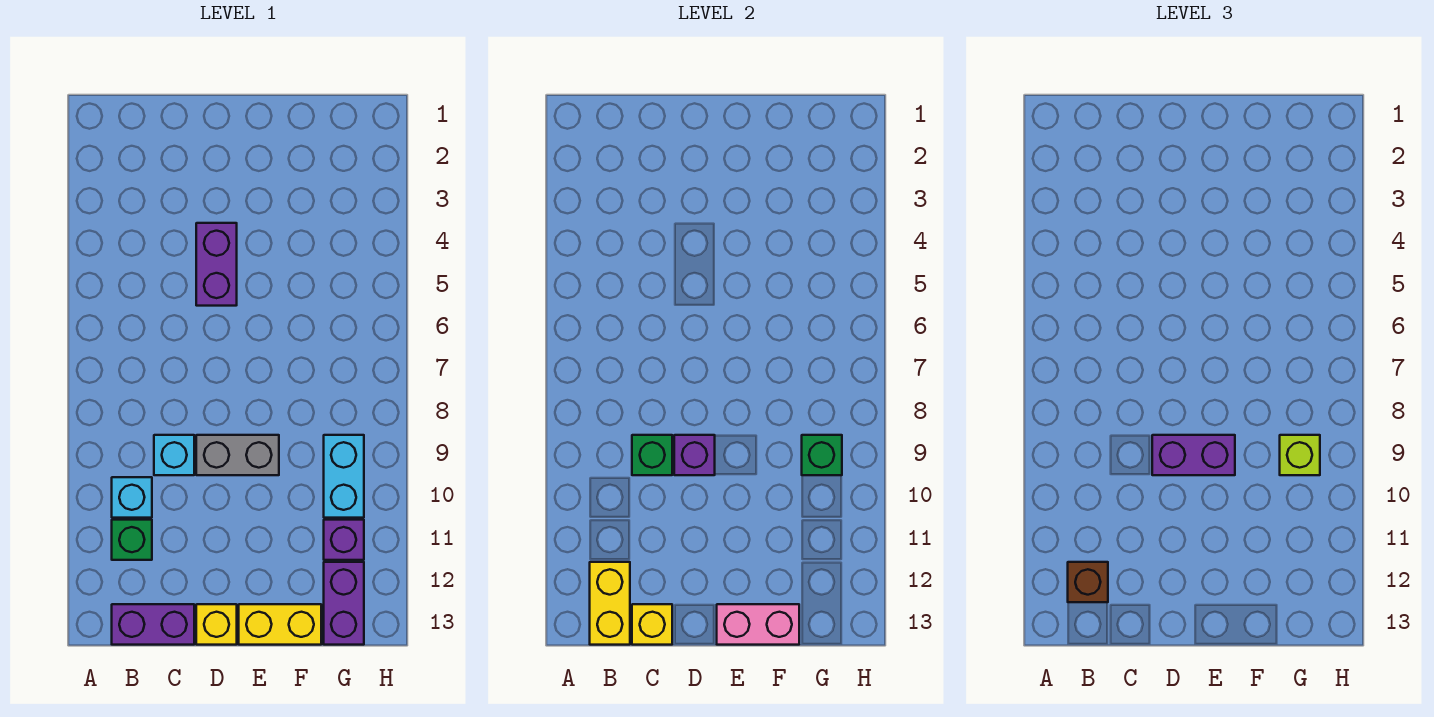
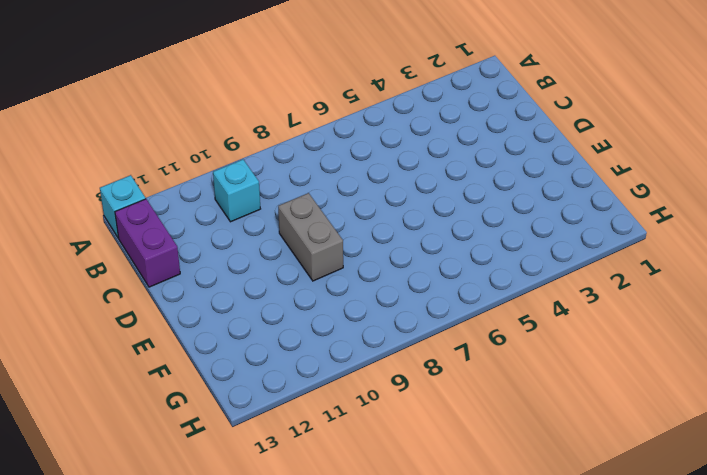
cyan brick A13 level 1 -> cyan brick C9 level 1
none -> green brick B11 level 1
none -> purple brick D4:D5 level 1
none -> yellow brick D13 level 1

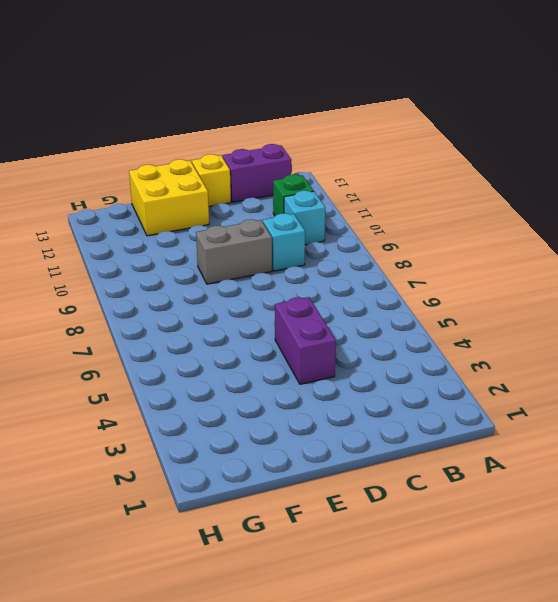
yellow brick E12:F13 level 1 -> yellow brick E13:F13 level 1
none -> cyan brick G9:G10 level 1
none -> purple brick G11 level 1
none -> purple brick G12:G13 level 1

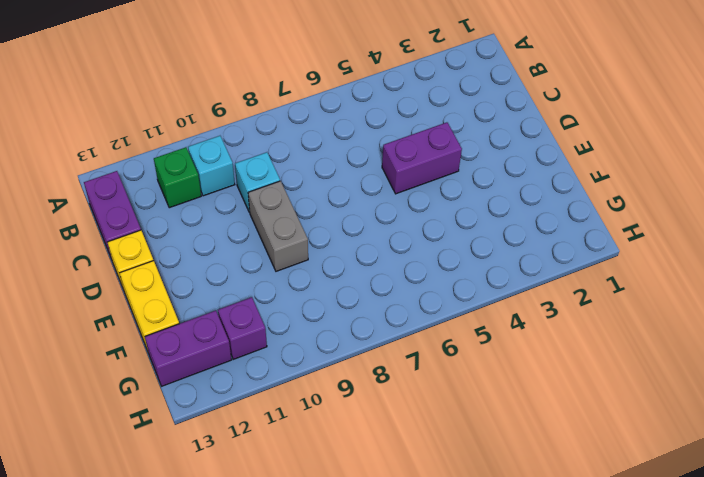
none -> cyan brick G9:G10 level 1
none -> yellow brick B12:B13 level 2
none -> green brick C9 level 2

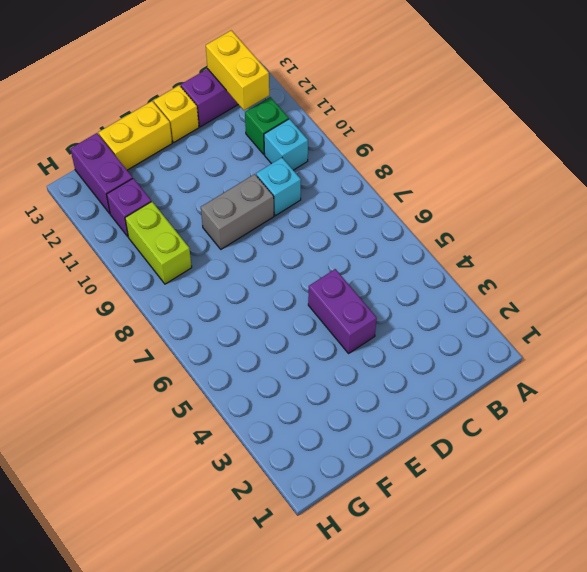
lime brick G9:G10 level 1 -> cyan brick G9:G10 level 1
none -> green brick C9 level 2
none -> yellow brick C13 level 2
none -> purple brick D9 level 2

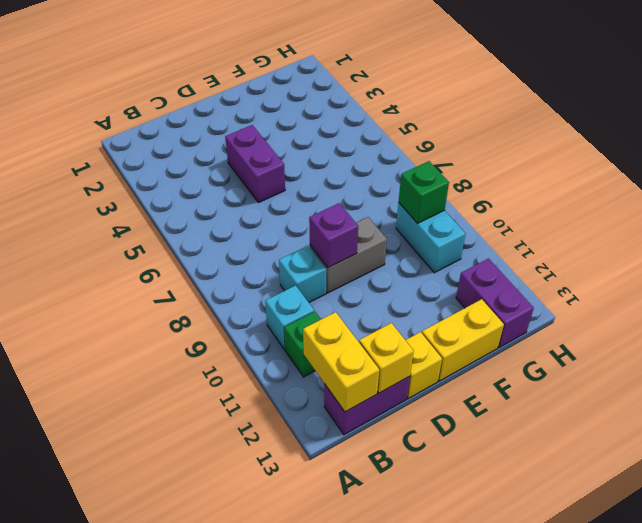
none -> purple brick G11 level 1
none -> green brick C9 level 2
none -> pink brick E13:F13 level 2

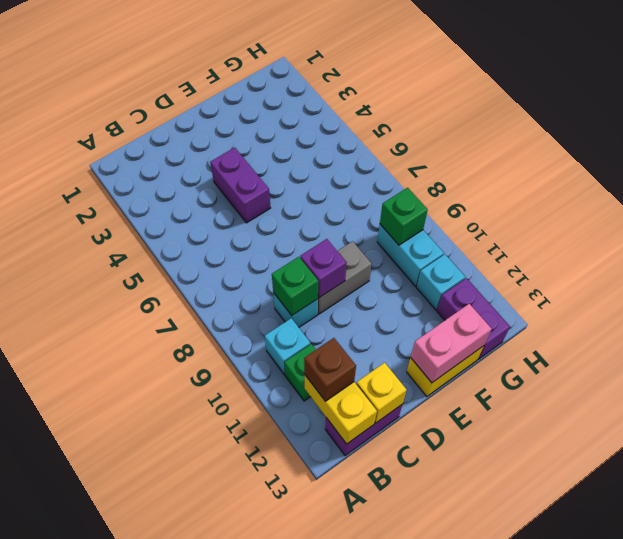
cyan brick G11 level 1 -> purple brick G11 level 1
none -> yellow brick D13 level 1
none -> purple brick D9:E9 level 3
none -> lime brick G9 level 3

